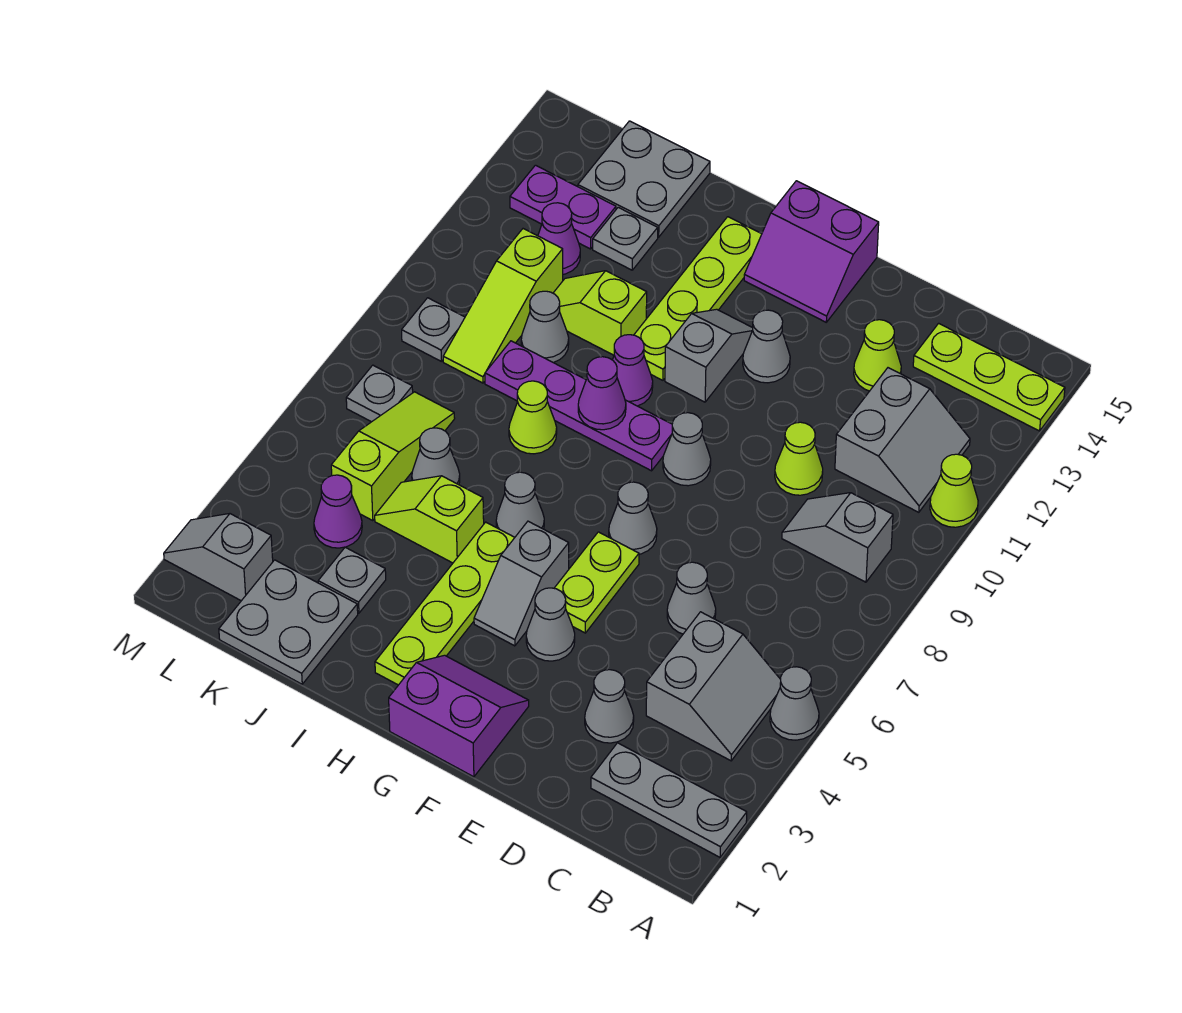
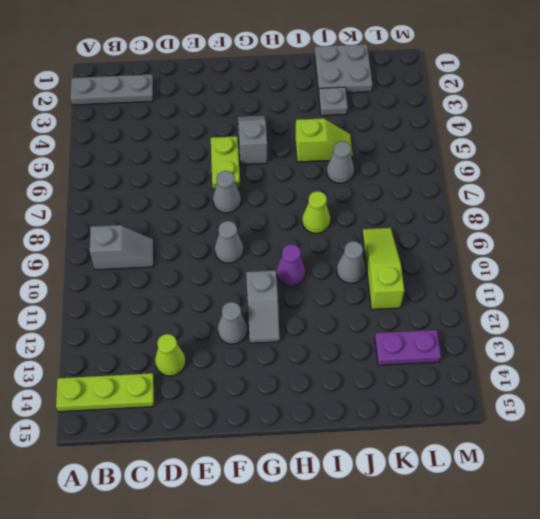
none -> grey cone A5 level 1
none -> lime cone A11 level 1
none -> grey slope B4:C5 level 1 top C
none -> grey slope B11:C12 level 1 top C

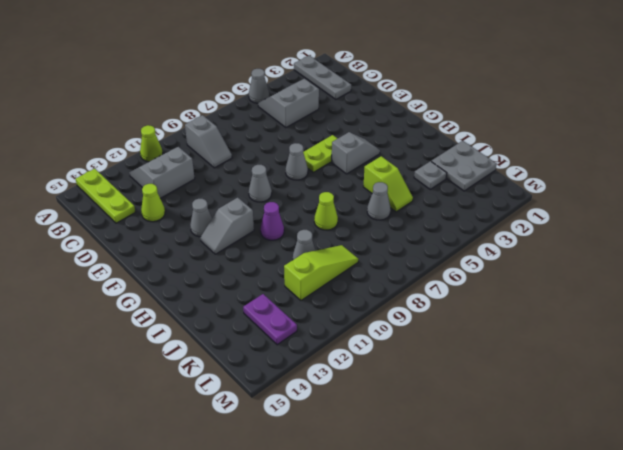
none -> grey cone D3 level 1
none -> grey cone D6 level 1
none -> lime cone D10 level 1
none -> purple slope F1:G2 level 1 top 1

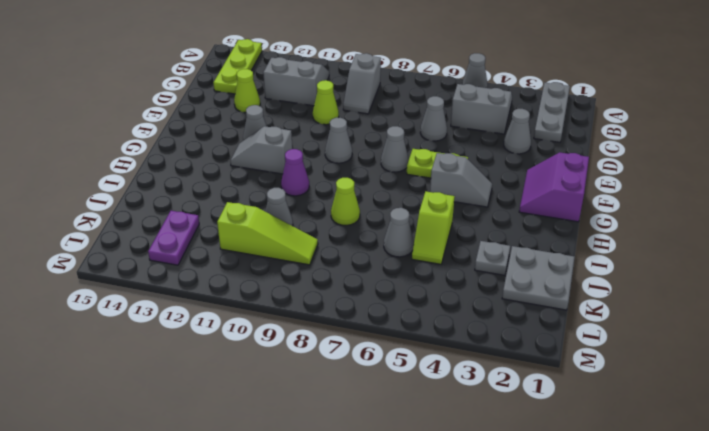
none -> lime cone A11 level 1
none -> grey cone F4 level 1
none -> purple slope F14:G15 level 1 top 15
none -> purple plate G9:J9 level 1

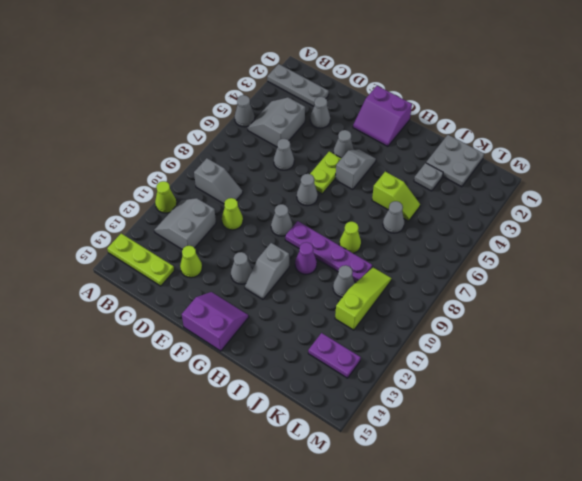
none -> lime plate H2:H5 level 1
none -> grey cone H6 level 1
none -> lime plate H11:H14 level 1
none -> lime slope I11:J11 level 1 top I

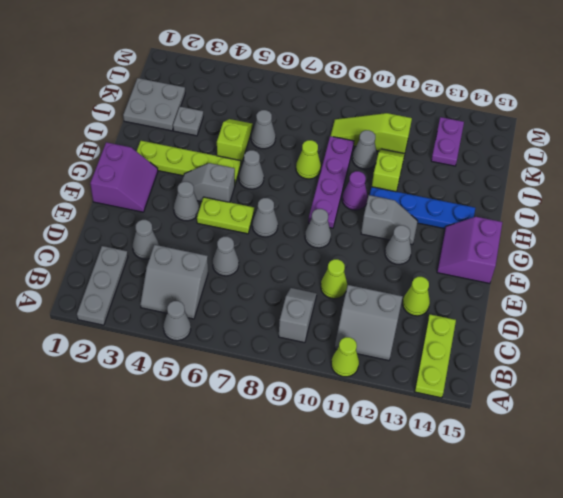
blue plate H11:H14 level 1 -> lime plate H11:H14 level 1
none -> grey plate J13 level 1
none -> grey plate J14:K15 level 1
none -> purple cone K4 level 1
none -> lime slope K5:K7 level 1 top 5

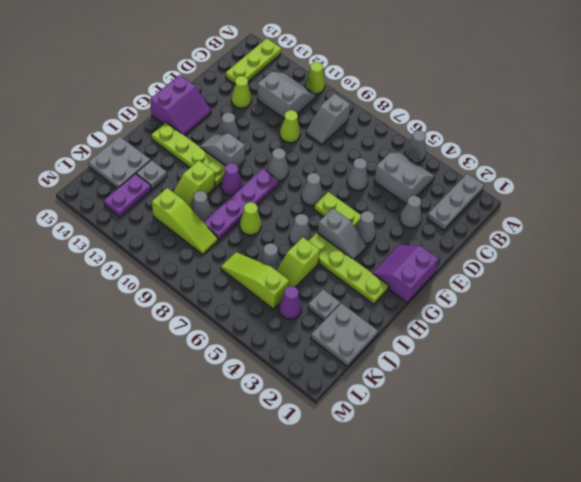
none -> purple cone K12 level 1
none -> grey slope L2:M2 level 1 top L
none -> grey plate L7 level 1
none -> grey plate L9 level 1

